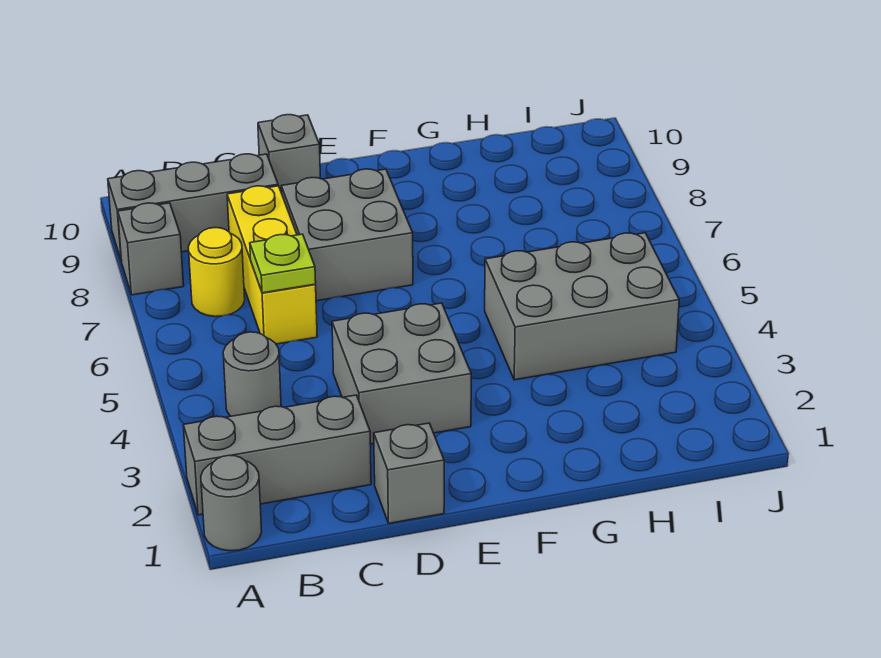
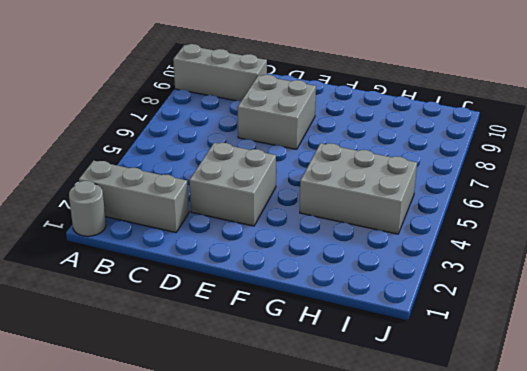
none -> grey brick A8 level 1
none -> grey round brick B4 level 1
none -> yellow round brick B7 level 1

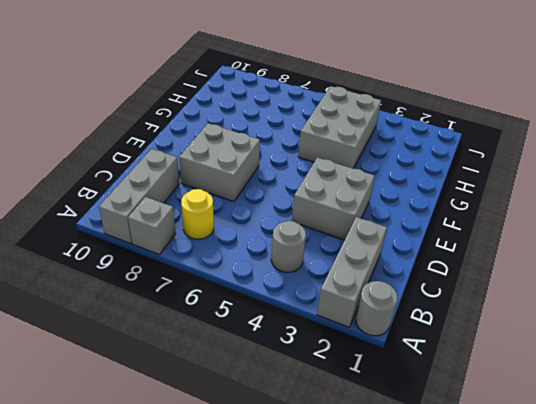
none -> yellow brick C6:C8 level 1
none -> grey brick D1 level 1
none -> grey brick D10 level 1

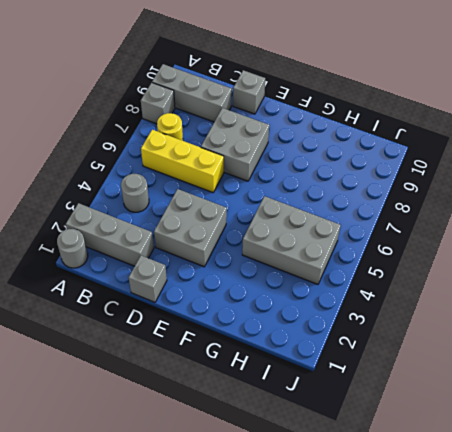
yellow brick B6:D6 level 1 -> yellow brick C6:C8 level 1
none -> lime plate C6 level 2

